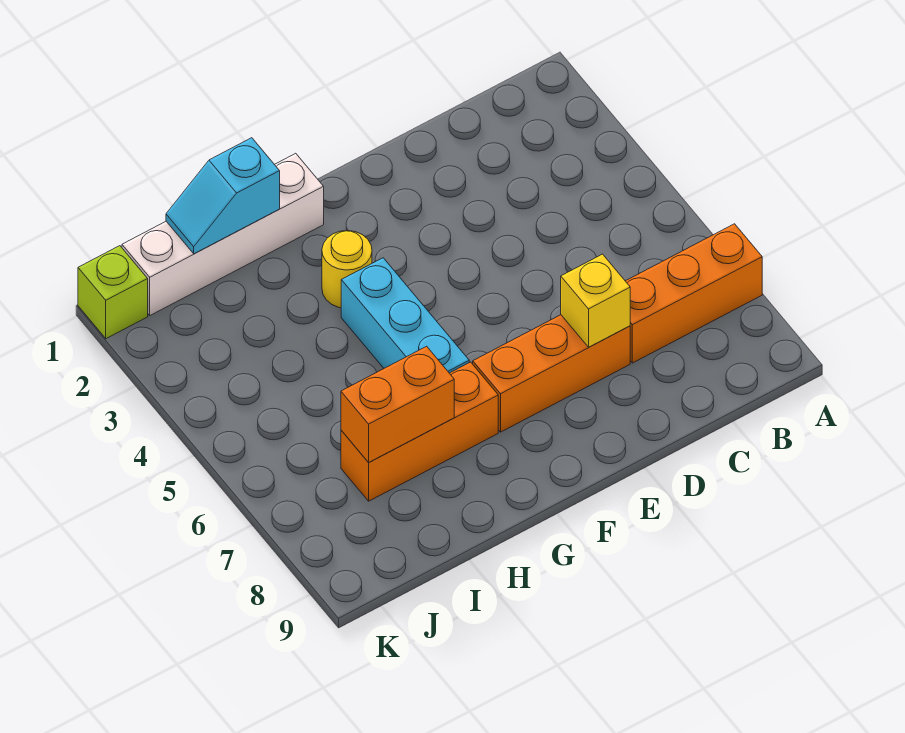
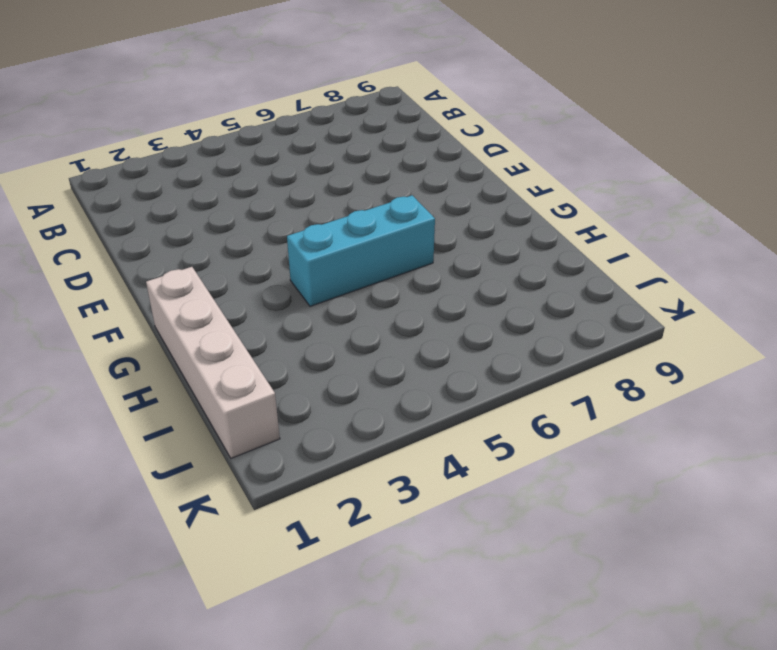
none -> orange brick A7:C7 level 1
none -> orange brick D7:F7 level 1

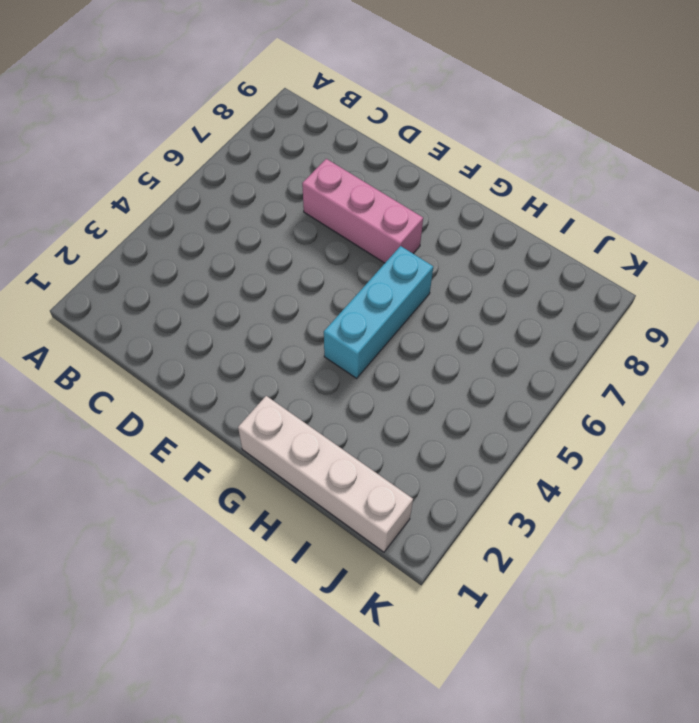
pink brick D7:F7 level 1 -> orange brick D7:F7 level 1
none -> orange brick A7:C7 level 1
none -> yellow round brick G3 level 1

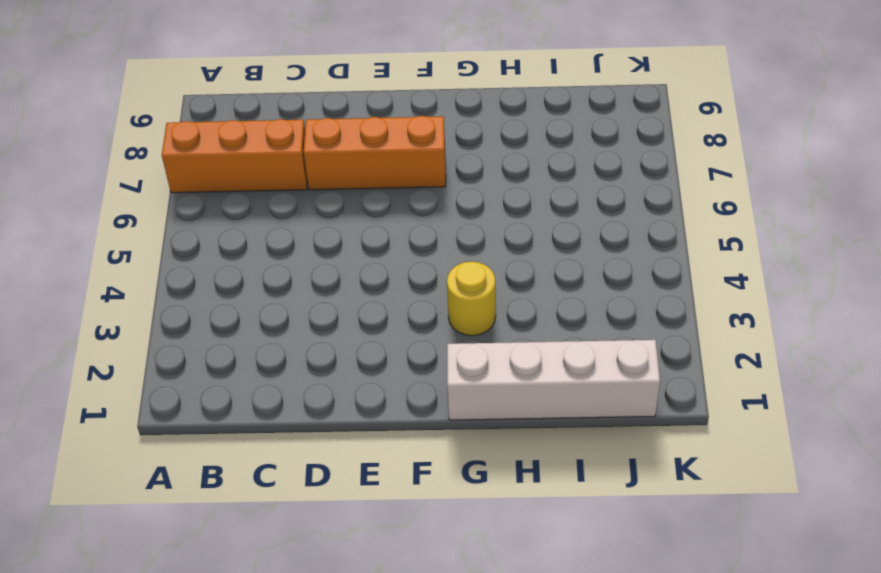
none -> cyan brick G4:G6 level 1
none -> orange brick G7:I7 level 1

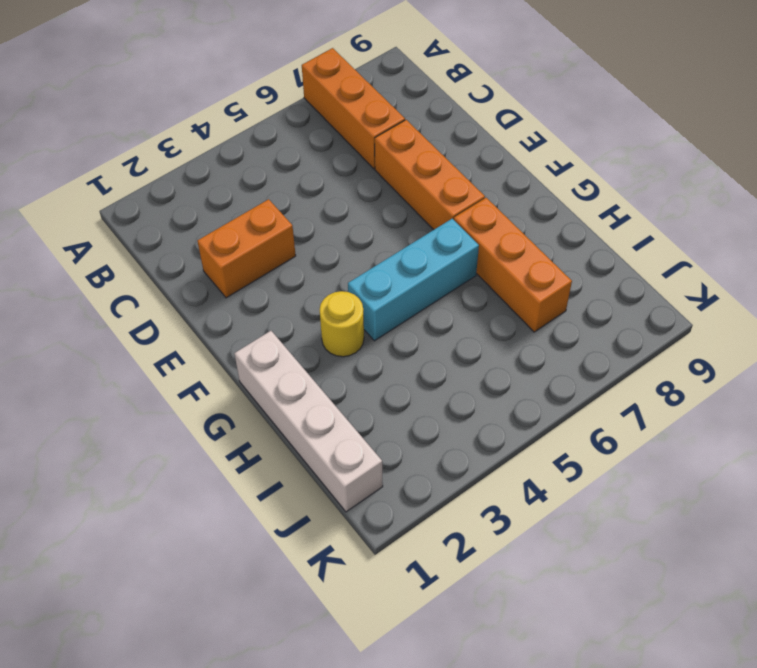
orange brick D2:D3 level 1 -> orange brick H7:I7 level 2
none -> lime brick K1 level 1
none -> yellow brick D7 level 2

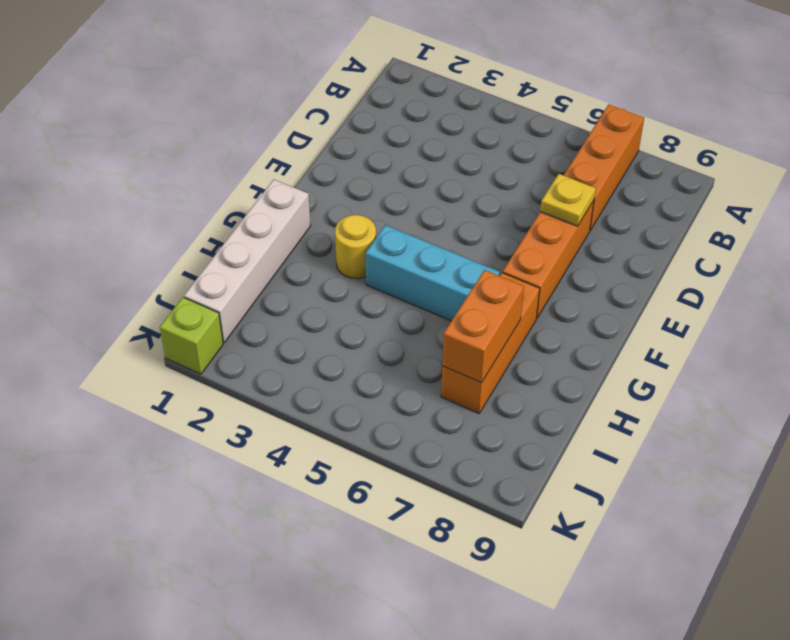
yellow plate D7 level 2 -> yellow brick D7 level 2
none -> cyan slope H1:I1 level 2 top H

